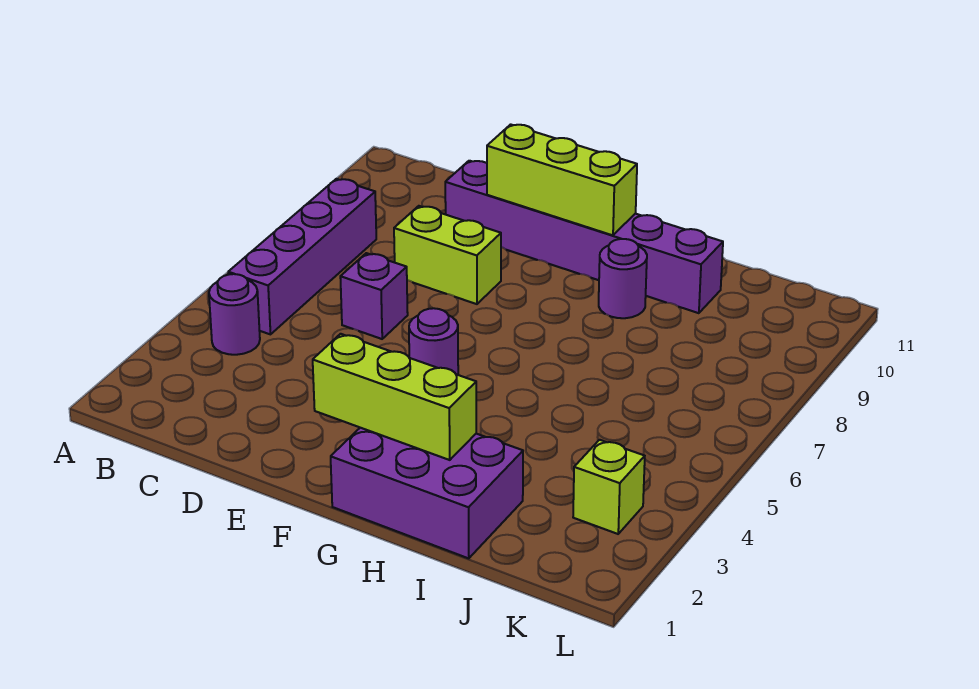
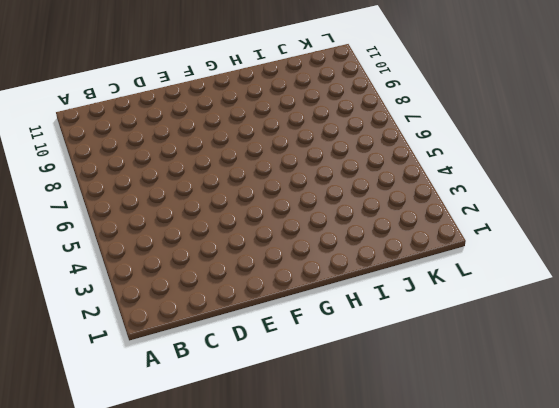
none -> purple round brick B4 level 1
none -> purple brick B5:B8 level 1

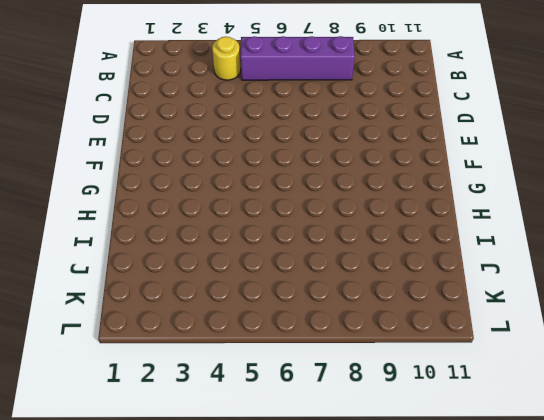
yellow round brick B4 level 1 -> purple round brick B4 level 1
none -> purple brick D6 level 1
none -> lime brick D8:E8 level 1

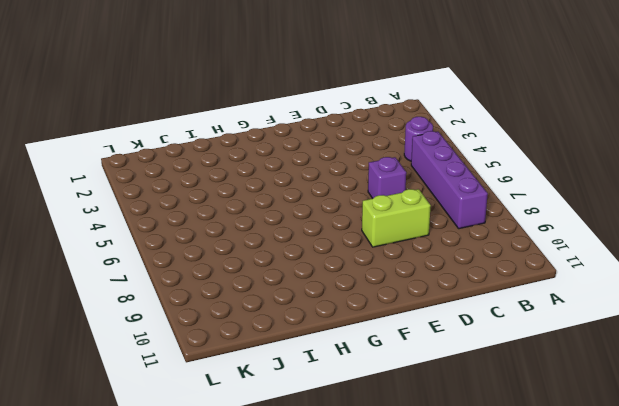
none -> purple brick D10:I10 level 1
none -> purple round brick F5 level 1

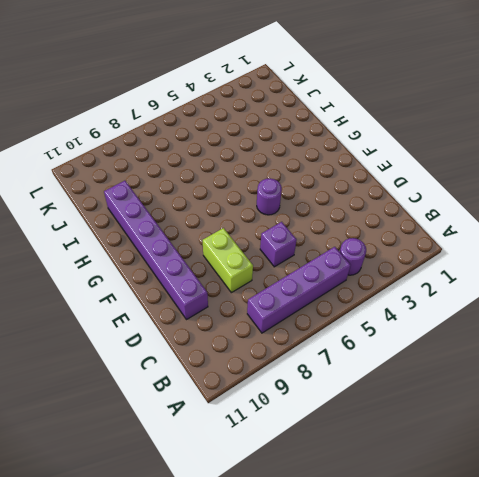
none -> purple brick G1:I2 level 1
none -> purple round brick H9 level 1

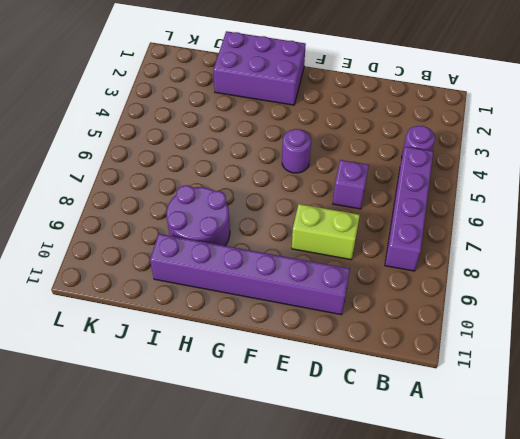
purple round brick H8:I9 level 1 -> purple round brick H9 level 1
none -> lime brick K3 level 1
none -> lime brick E10:G10 level 2

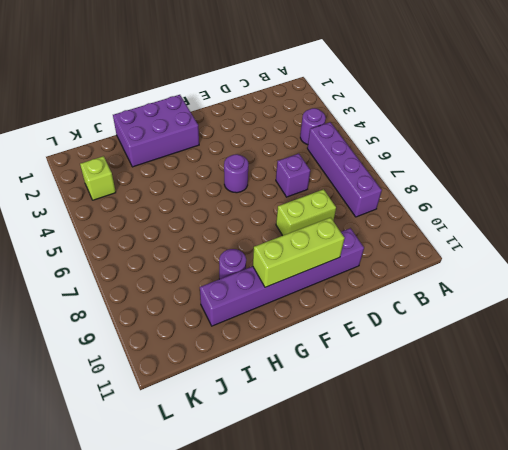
none -> lime brick F2:H2 level 2

